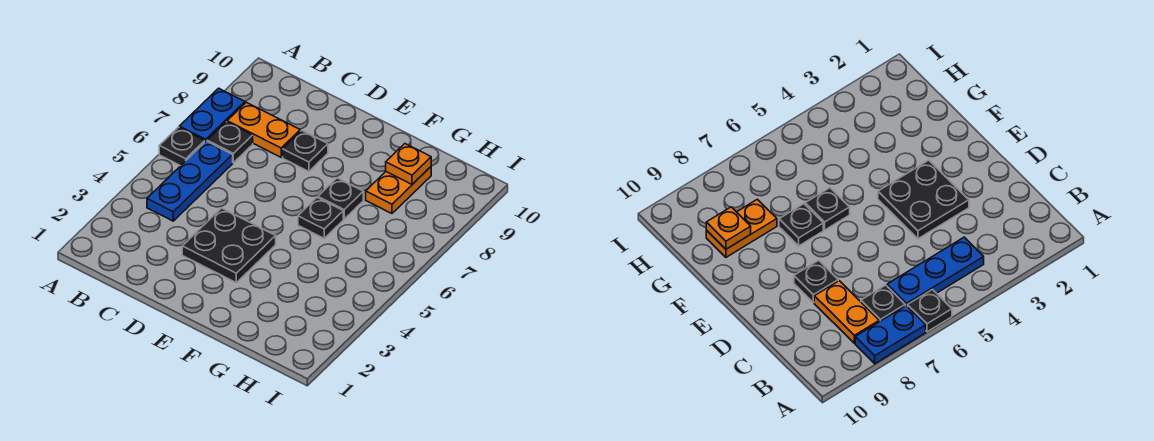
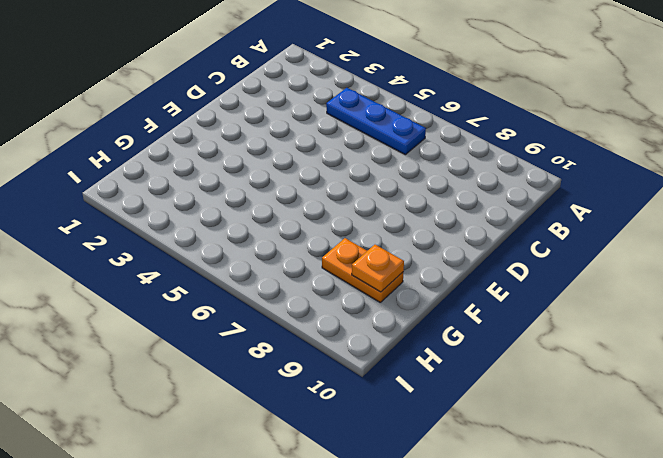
none -> black plate A6 level 1
none -> blue plate A7:A8 level 1

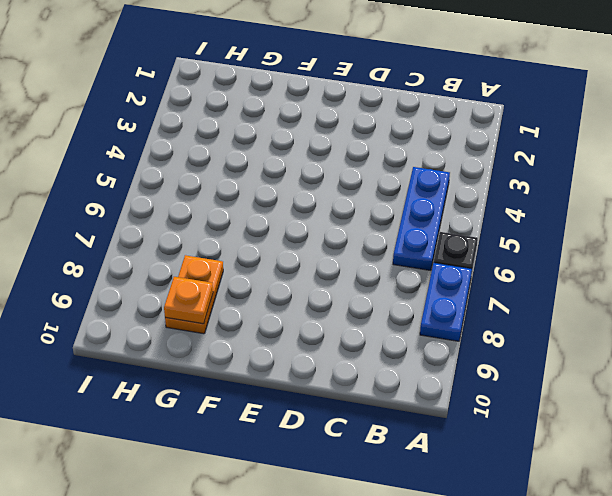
none -> black plate B7 level 1
none -> orange plate B8:C8 level 1

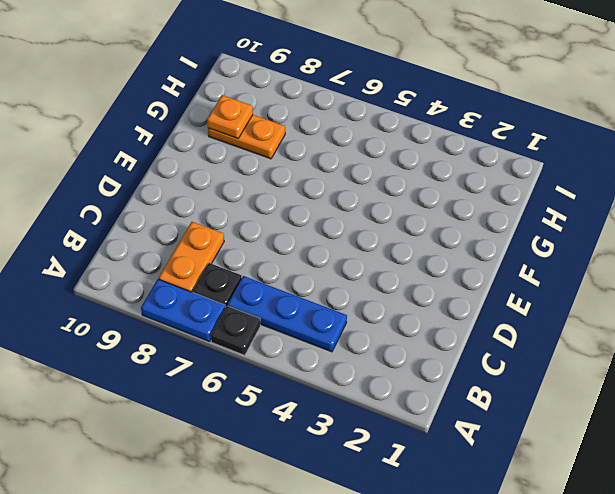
none -> black plate D3:E4 level 1
none -> black plate D8 level 1

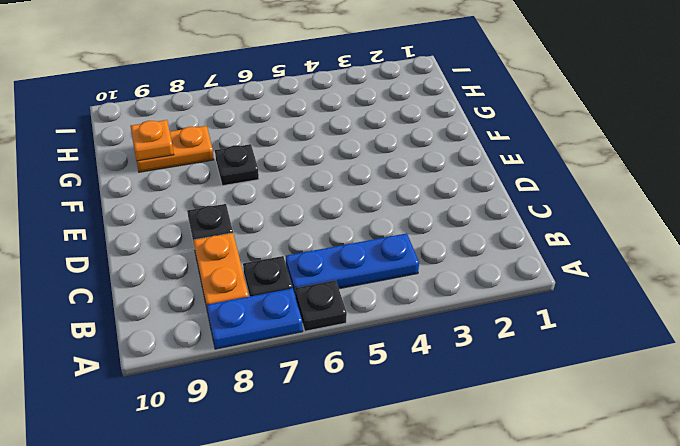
none -> black plate D3:E4 level 1
none -> black plate F6 level 1

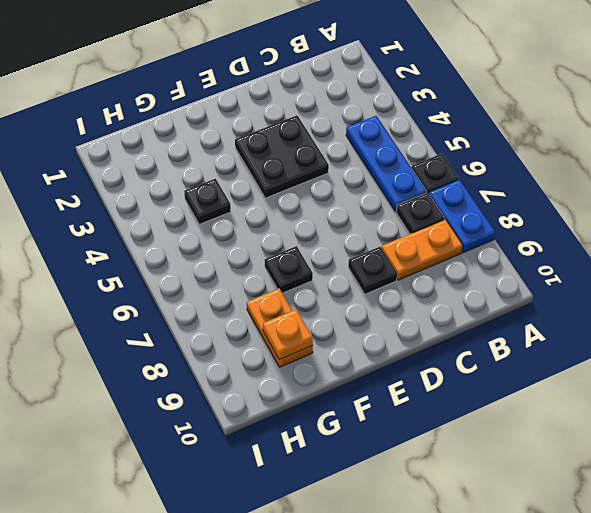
black plate G4 level 1 -> black plate F6 level 1

